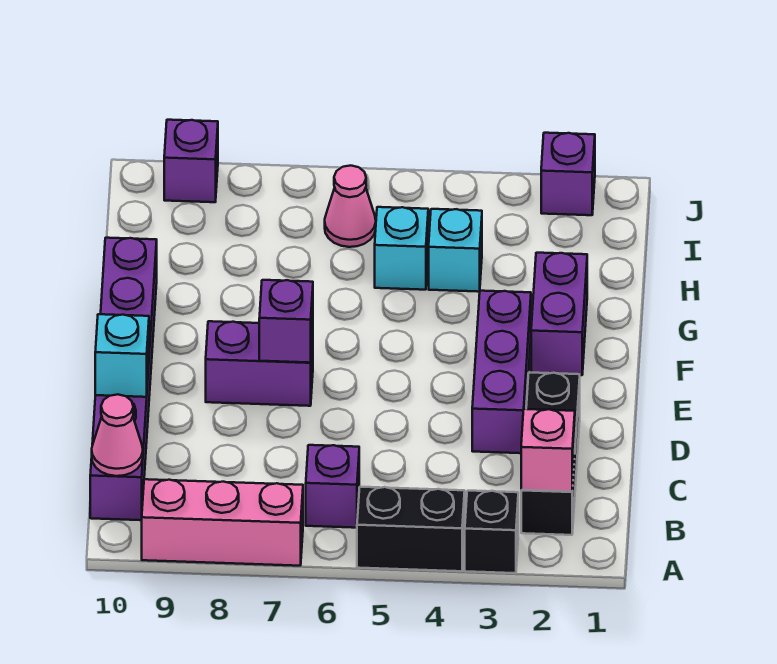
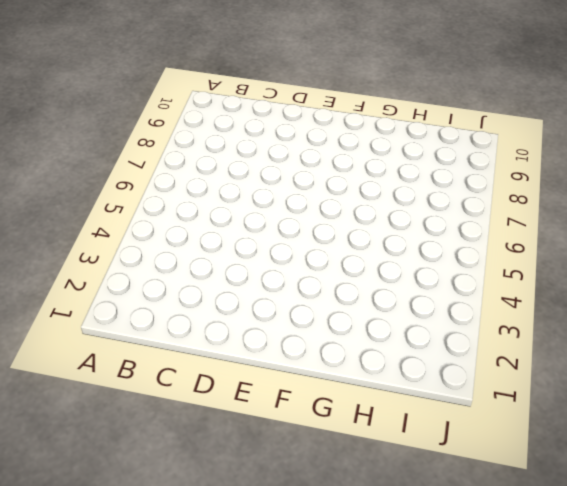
none -> black brick A3 level 1
none -> black brick A4:A5 level 1
none -> pink brick A7:A9 level 1

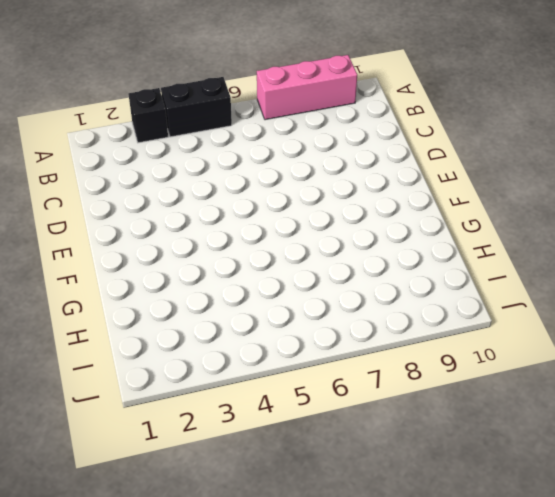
none -> black brick B2:D2 level 1
none -> purple brick B6 level 1
none -> purple brick B10:G10 level 1

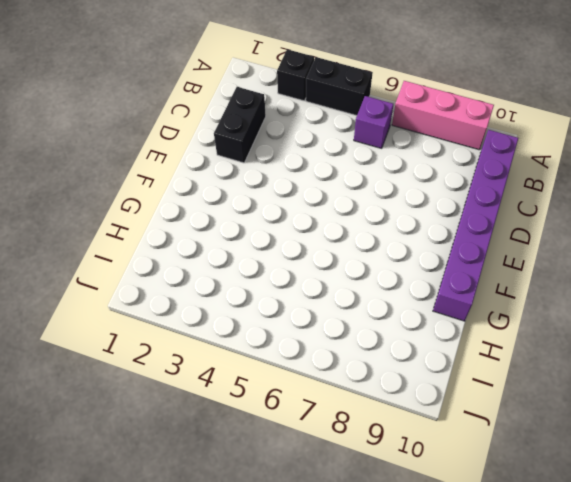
black brick C2:D2 level 1 -> black brick B2:D2 level 1
none -> purple brick D3:F3 level 1
none -> purple brick E7:E8 level 1
none -> purple brick F2:G2 level 1

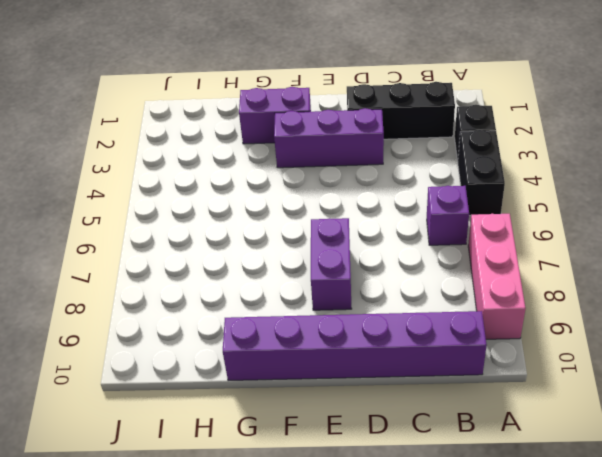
none -> cyan brick H4 level 1
none -> cyan brick H5 level 1
none -> pink cone I6 level 1

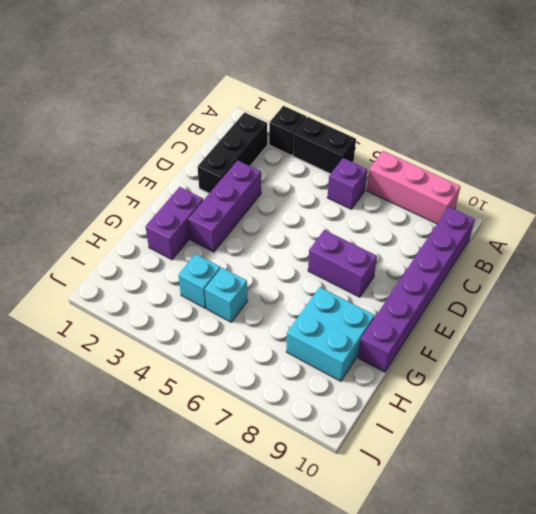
cyan brick G8:H9 level 1 -> none
none -> pink cone I6 level 1
none -> purple brick J2 level 1
none -> purple brick J9 level 1

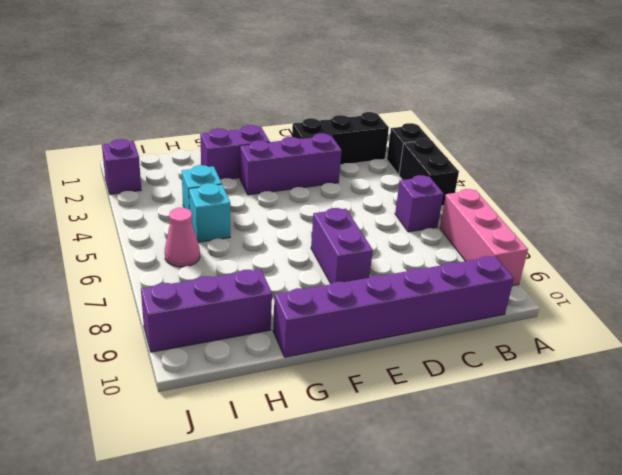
purple brick H9:J9 level 1 -> purple brick J9 level 1
none -> pink brick B2 level 2
none -> pink cone B10 level 2
none -> cyan brick D10 level 2

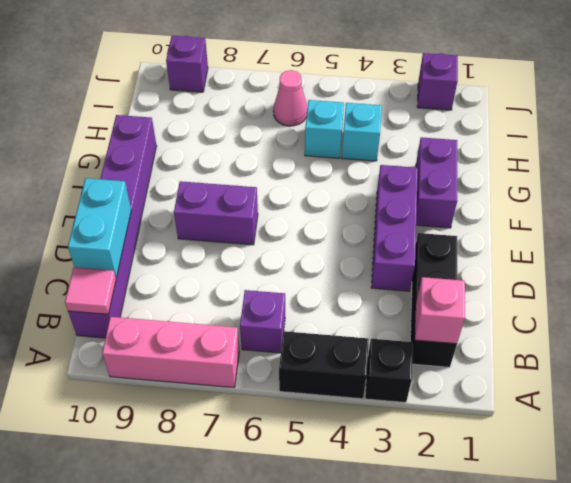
pink tile B10 level 2 -> pink cone B10 level 2
cyan brick C10:D10 level 2 -> cyan brick D10 level 2
none -> purple brick E7 level 2

